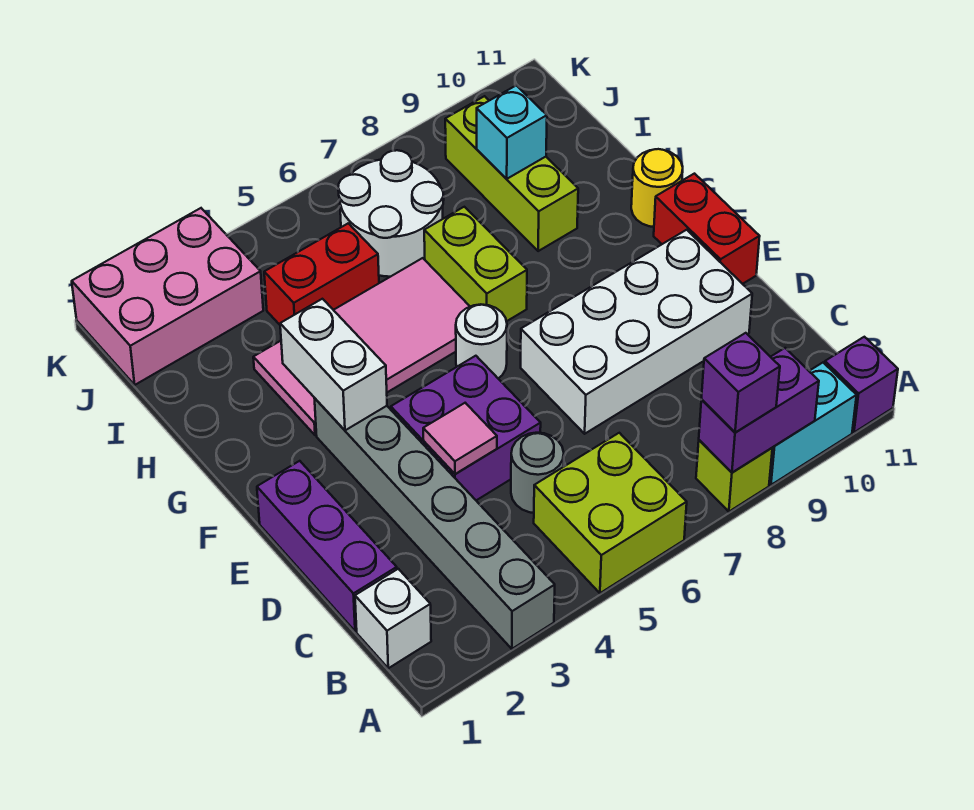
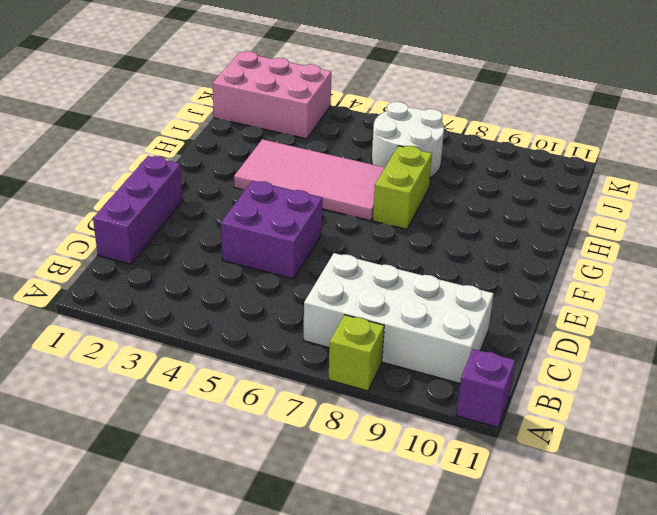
white brick B7:C10 level 1 -> white brick D7:E10 level 1
none -> grey brick A3:F3 level 1
none -> lime brick A5:B6 level 1
none -> cyan brick A9:A10 level 1

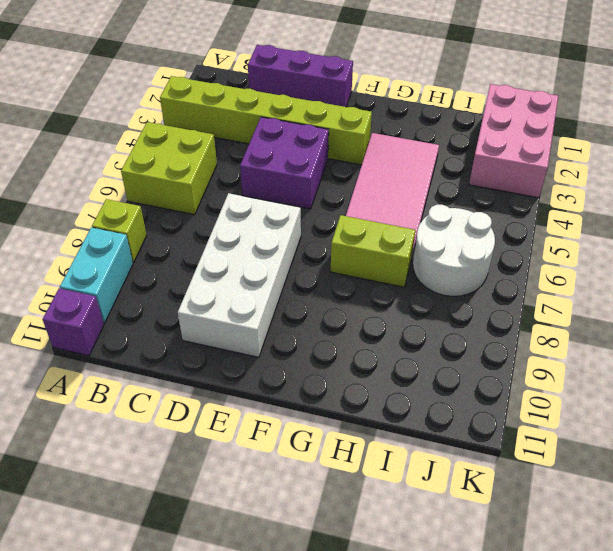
lime brick A3:F3 level 1 -> grey brick A3:F3 level 1
none -> white brick B1 level 1
none -> grey round brick C5 level 1
none -> red brick E11:F11 level 1

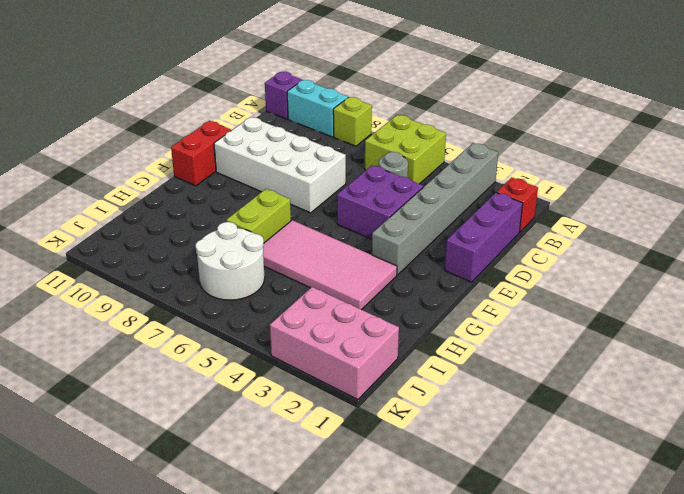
red brick B1 level 1 -> white brick B1 level 1
none -> white round brick F6 level 1
none -> yellow round brick G11 level 1
none -> lime brick H9:J9 level 1

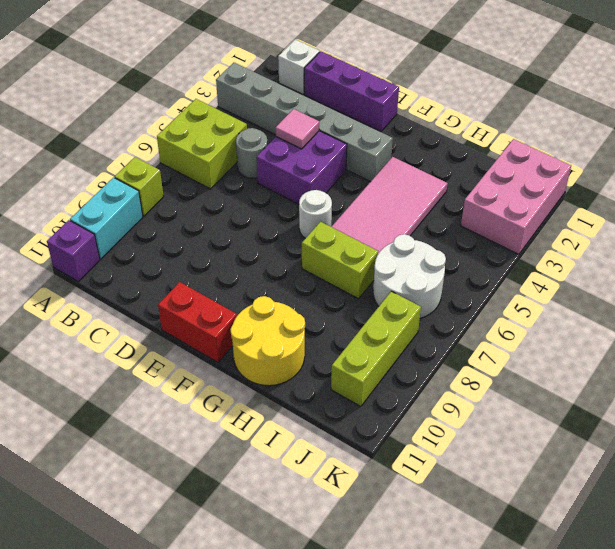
yellow round brick G10:H11 level 1 -> yellow round brick G11 level 1
lime brick J8:J10 level 1 -> lime brick H9:J9 level 1
none -> white brick D7:E10 level 1
none -> red brick I4:I5 level 1
none -> purple brick A8:A9 level 2

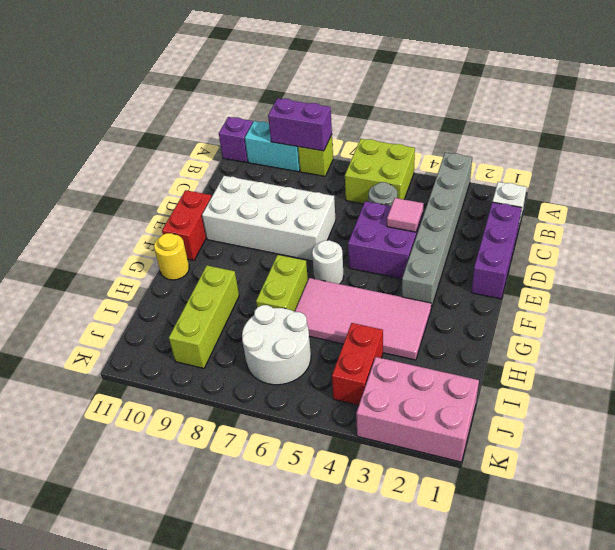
red brick I4:J4 level 1 -> red brick I4:I5 level 1
none -> white brick F3:G3 level 2
none -> cyan brick I9 level 2
none -> purple brick A8 level 3

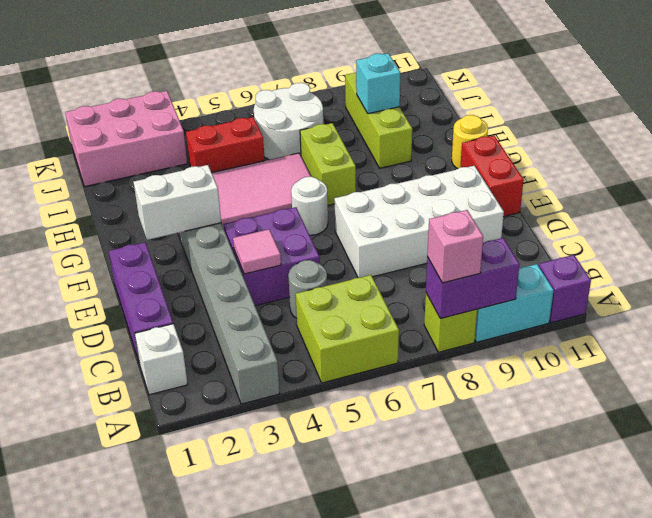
pink brick A8 level 3 -> purple brick A8 level 3
white brick F2:F3 level 2 -> white brick F3:G3 level 2

